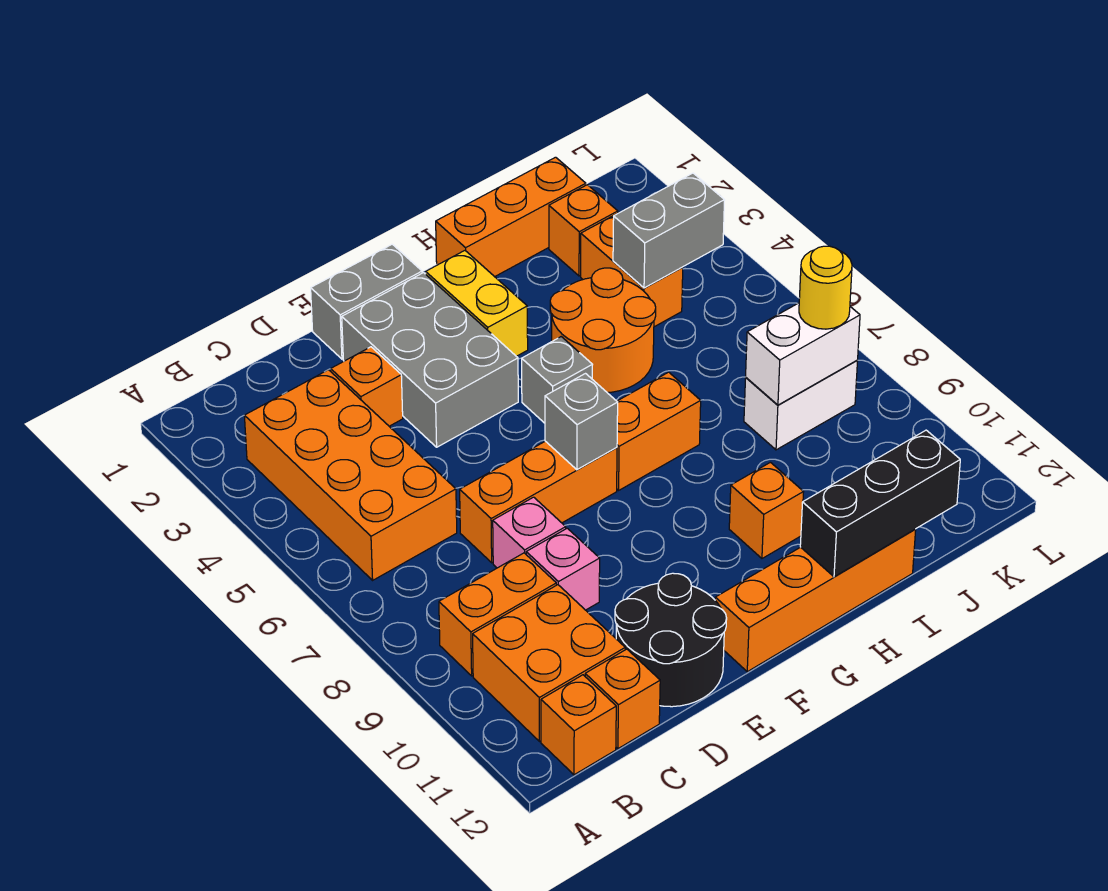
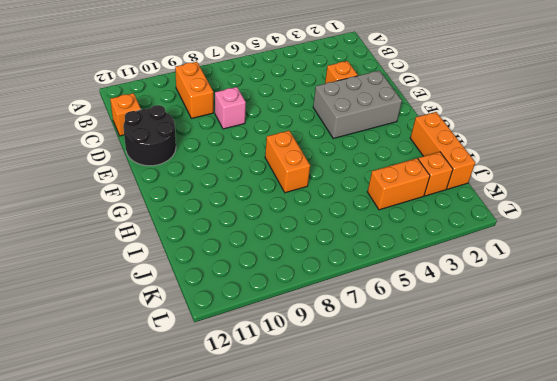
none -> orange brick B3:C6 level 1
none -> orange brick B10:C11 level 1
none -> orange brick B12 level 1

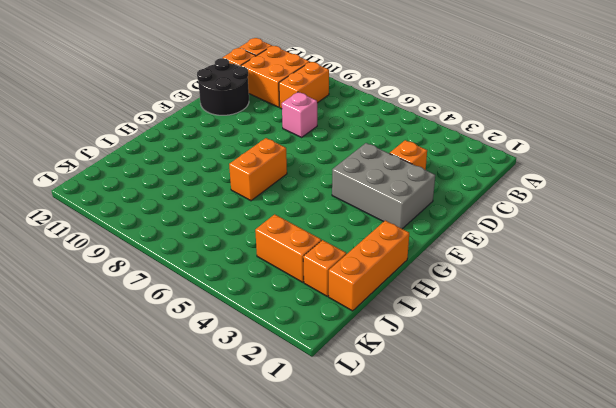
none -> orange brick B3:C6 level 1
none -> orange brick D7:F7 level 1
none -> pink brick D9 level 1

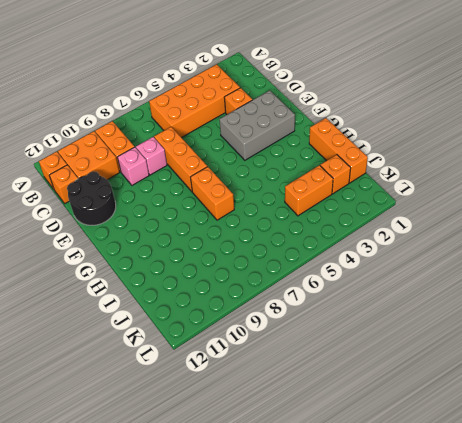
none -> grey brick E1:F1 level 1
none -> orange brick F12:I12 level 1
none -> yellow brick G2:G3 level 1

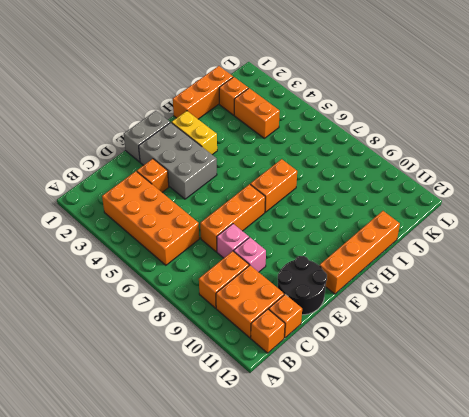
none -> grey brick G5 level 1
none -> orange round brick H4:I5 level 1
none -> orange brick H10 level 1

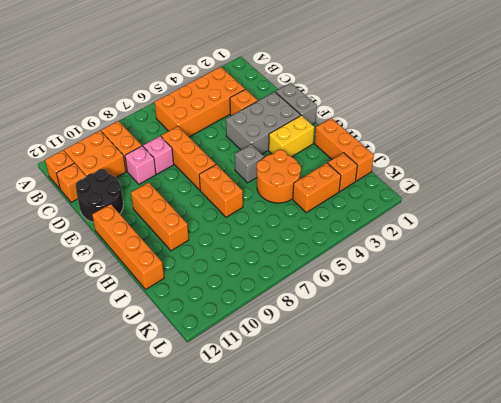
orange brick F10:H10 level 1 -> orange brick H10 level 1
none -> white brick J8:K8 level 1
none -> grey brick F7 level 2
none -> black brick H12:J12 level 2

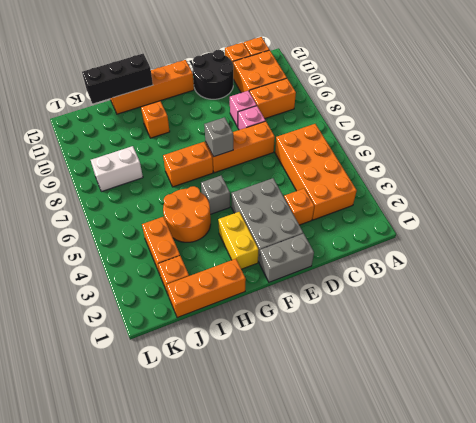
none -> grey brick J4:K4 level 2
none -> white brick J8:K8 level 2
none -> yellow round brick K8 level 3

